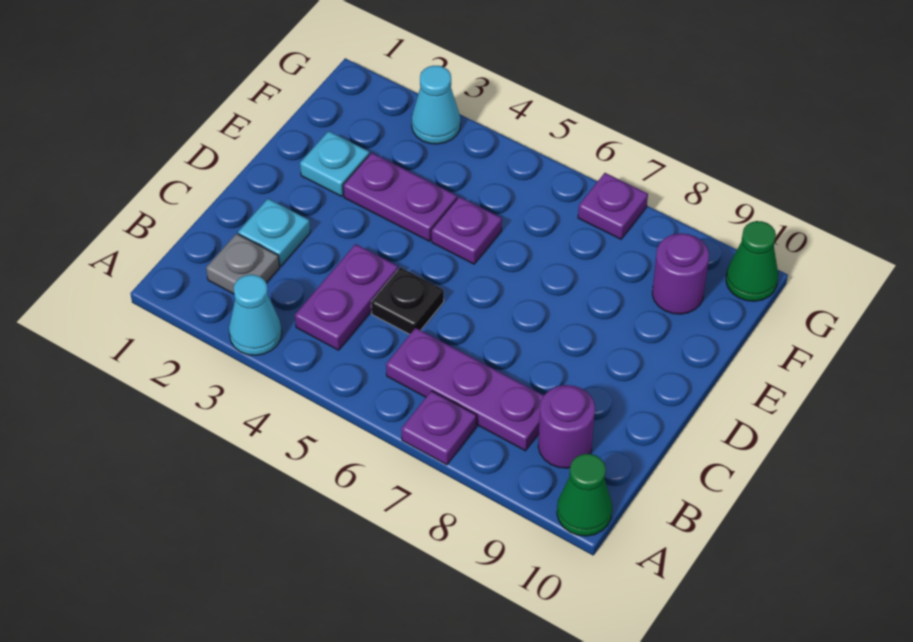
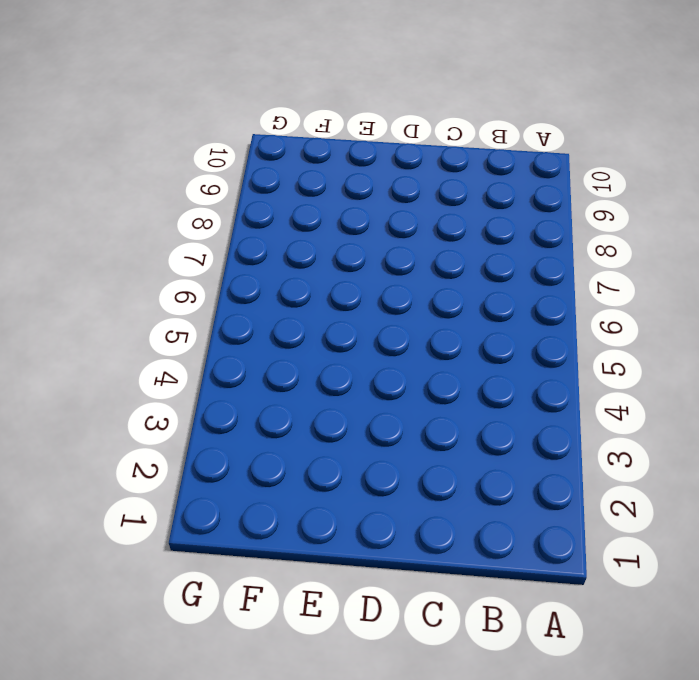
none -> cyan cone A3 level 1
none -> purple plate A7 level 1
none -> green cone A10 level 1

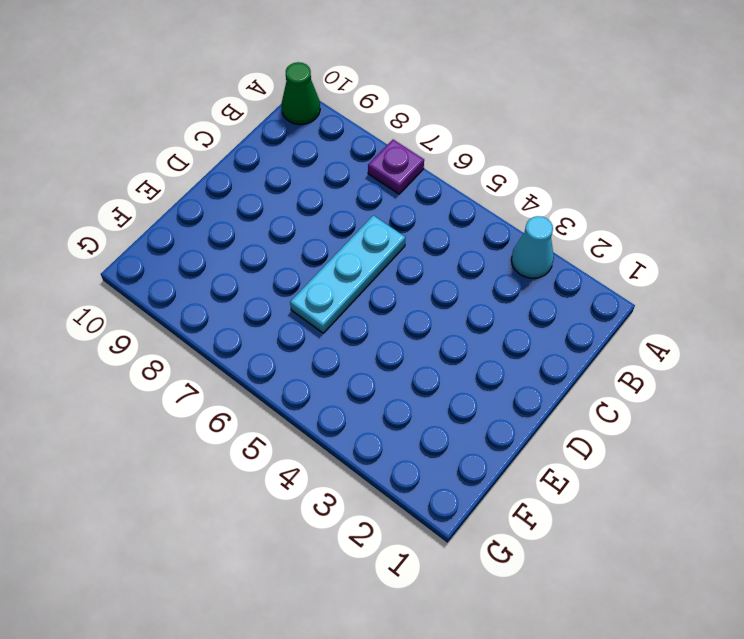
cyan plate C6:E6 level 1 -> none
none -> grey plate B2 level 1
none -> purple plate B4:C4 level 1
none -> purple plate B6:B8 level 1

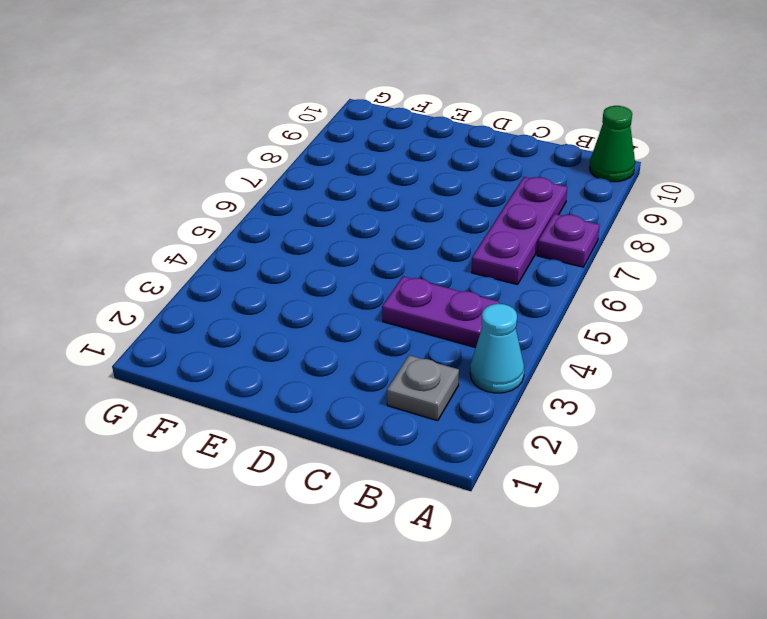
none -> purple round brick B9 level 1
none -> cyan plate C2 level 1
none -> black plate C5 level 1

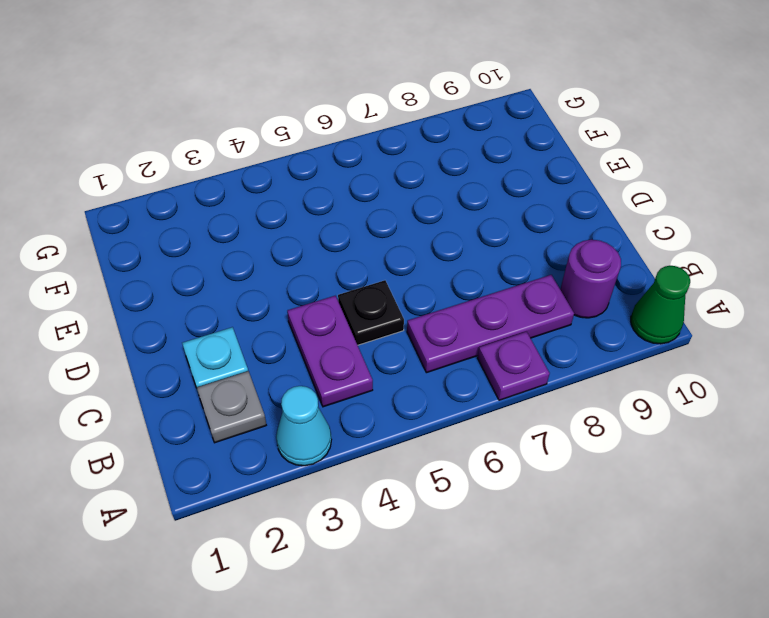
none -> cyan plate E2 level 1
none -> purple plate E3:E4 level 1
none -> purple plate E5 level 1

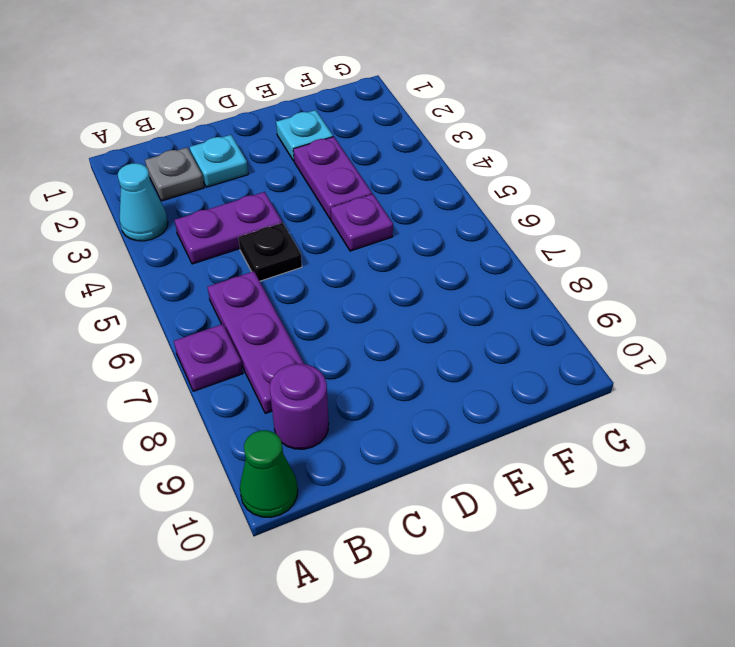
none -> purple round brick F9 level 1
none -> cyan cone G3 level 1
none -> purple plate G7 level 1

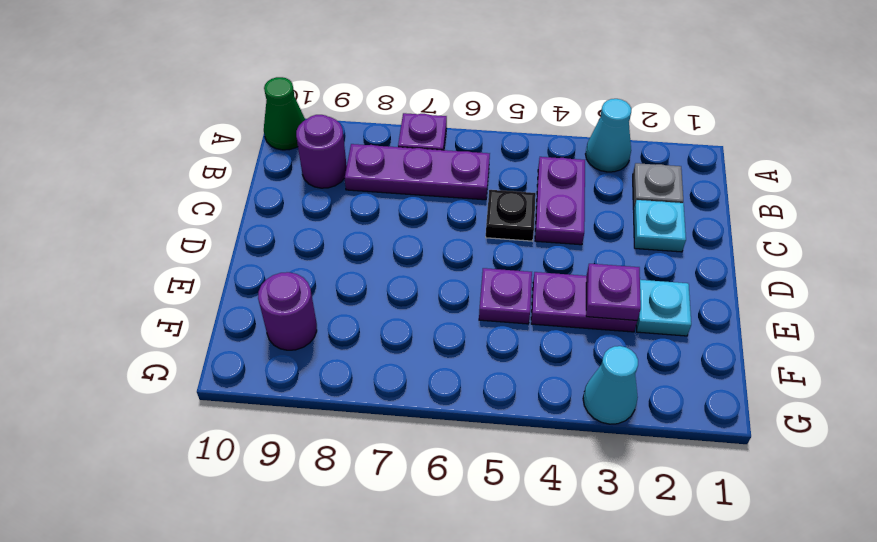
purple plate E3 level 2 -> purple plate G7 level 1
none -> green cone G10 level 1

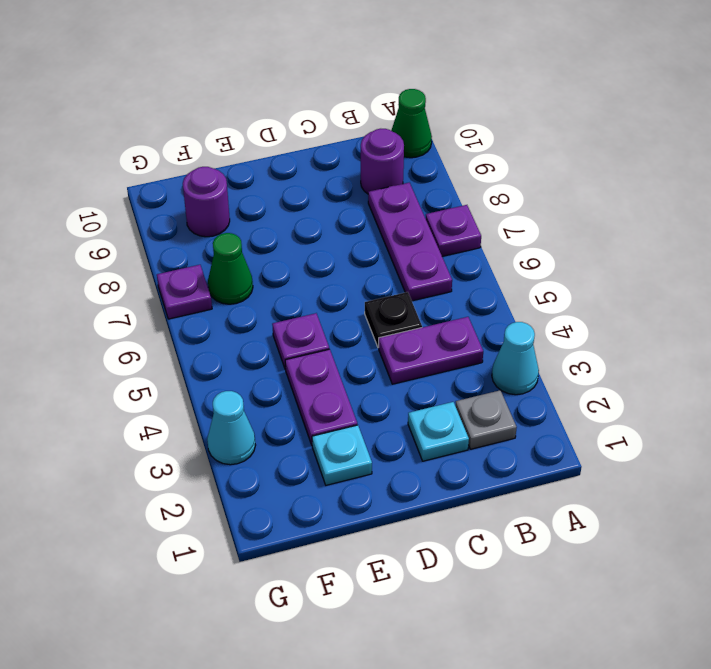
green cone F7 level 1 -> green cone G10 level 1

